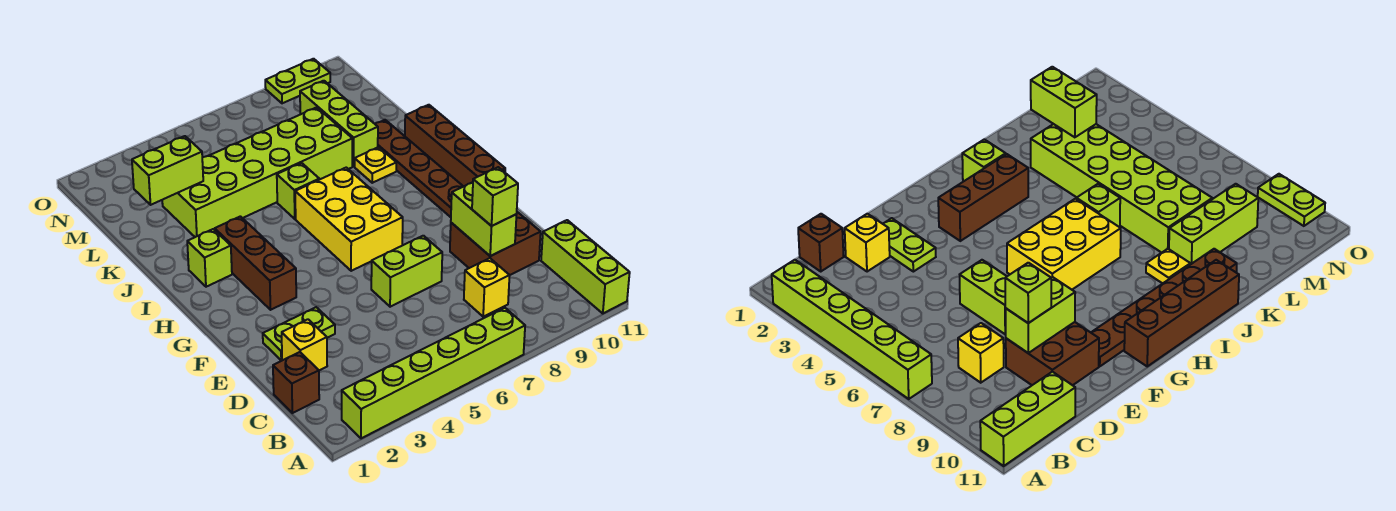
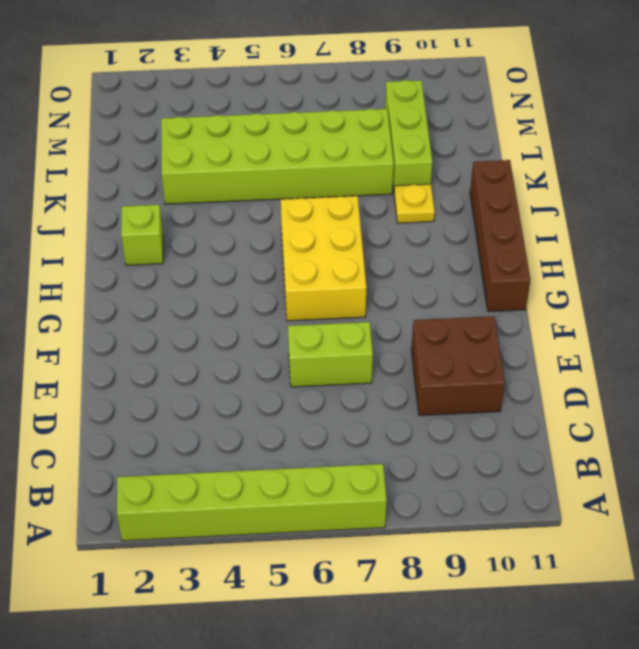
none -> lime brick A11:C11 level 1
none -> brown brick C1 level 1
none -> yellow brick C8 level 1

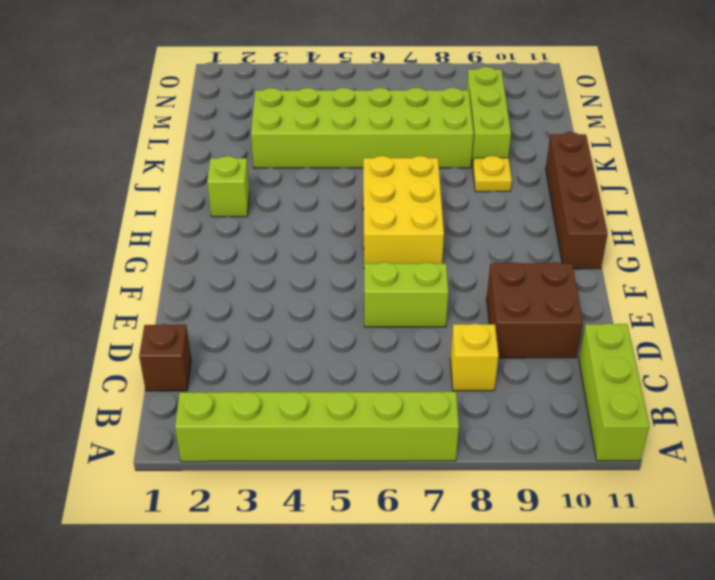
none -> yellow brick D2 level 1
none -> lime plate E2:E3 level 1
none -> brown plate F10:K10 level 1

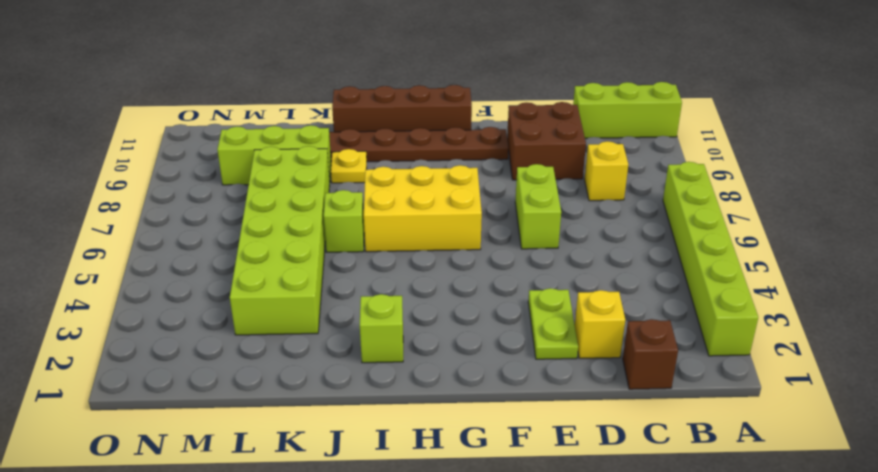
none -> brown brick G3:I3 level 1
none -> lime plate O9:O10 level 1
none -> lime brick D9:E9 level 2

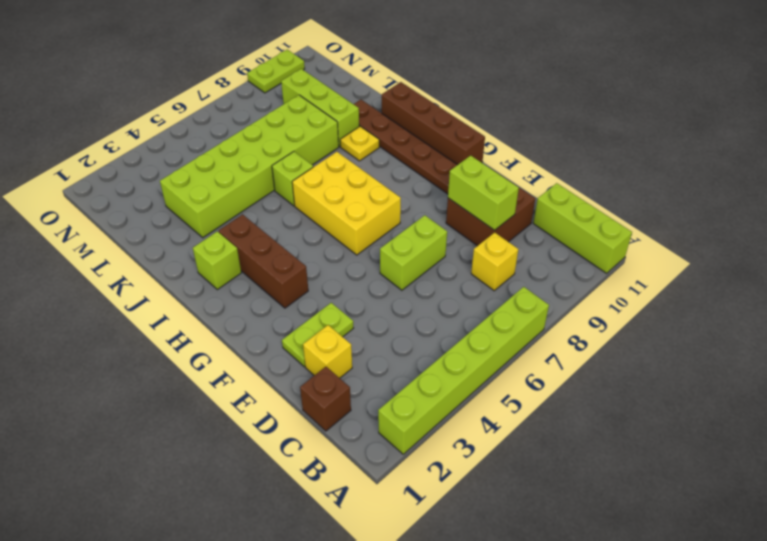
none -> lime brick L2:L3 level 2
none -> lime brick D9 level 3

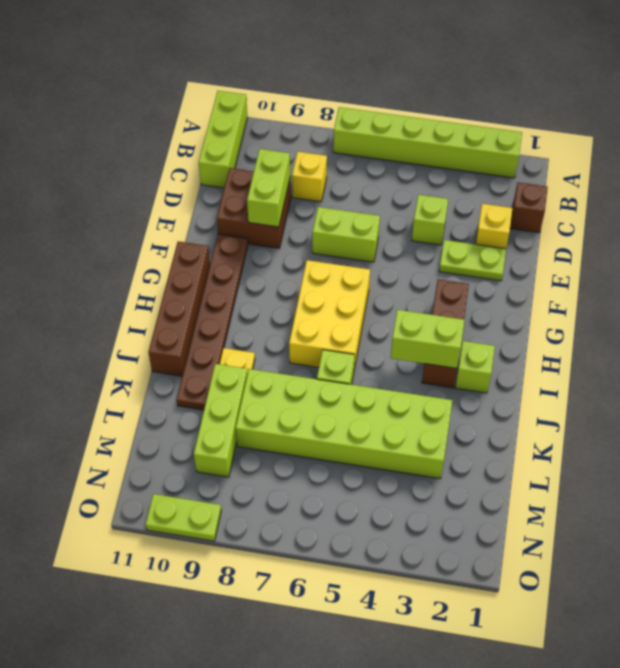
lime brick D4 level 1 -> lime brick D9 level 3
lime brick I3:I4 level 2 -> lime brick L2:L3 level 2

